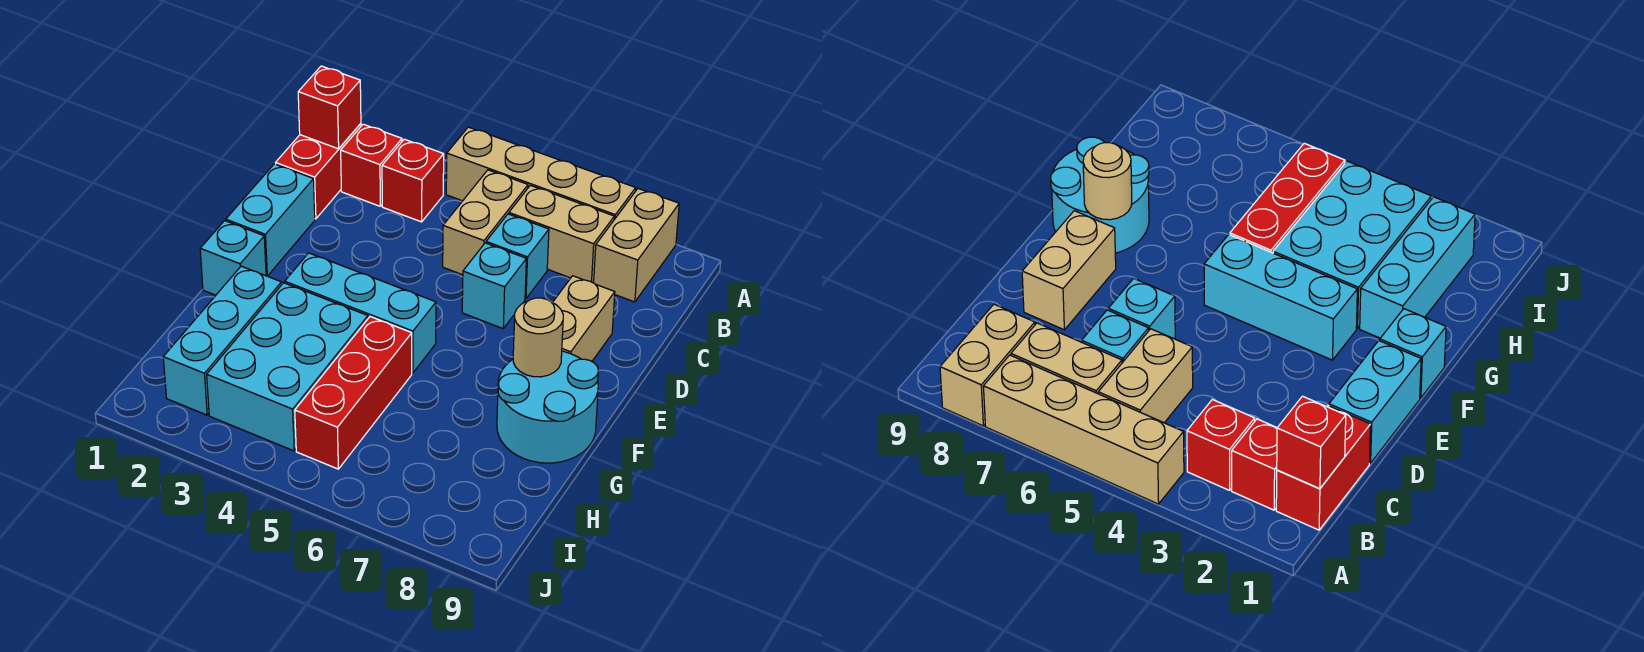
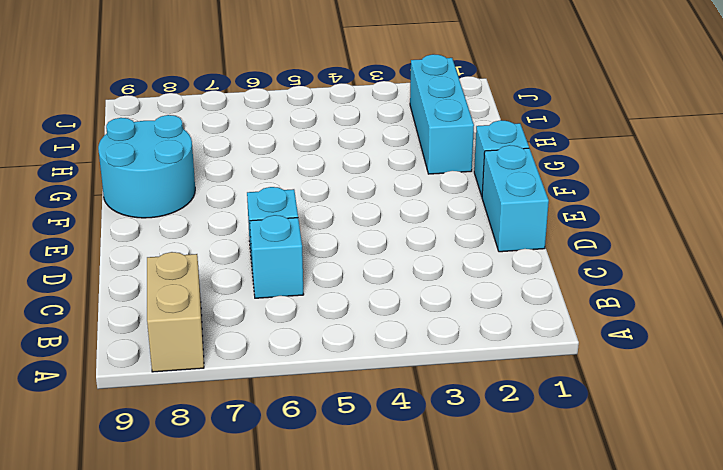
none -> tan brick A4:A7 level 1
none -> red brick B1:C1 level 1
none -> red brick B2 level 1

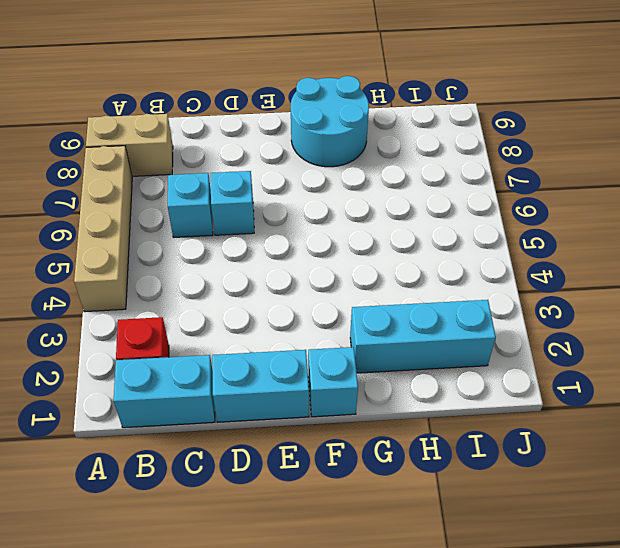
cyan brick B1:C1 level 1 -> red brick B1:C1 level 1
none -> red brick B3 level 1
none -> tan brick B5:C5 level 1
none -> tan brick B6:B7 level 1

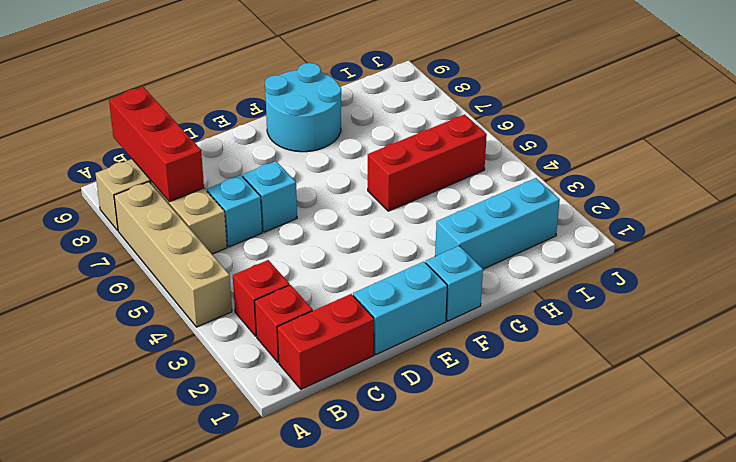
red brick B7:B9 level 2 -> none
none -> tan brick B5:C5 level 1
none -> tan brick D8:E8 level 1
none -> cyan brick F3:F5 level 1

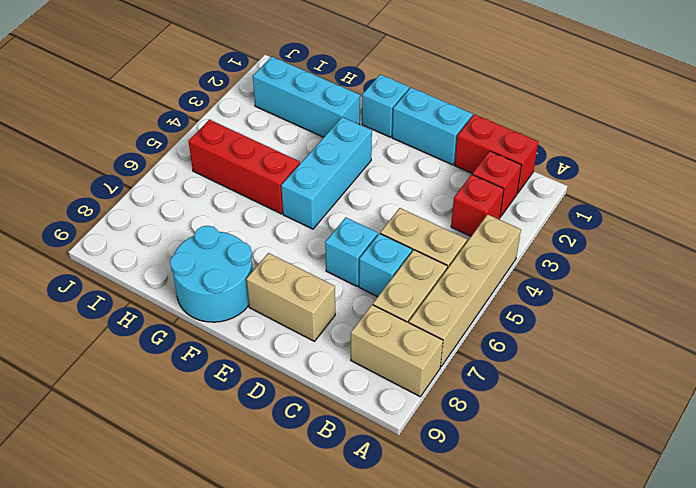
none -> cyan brick G3:I4 level 1
none -> red brick B1 level 2
none -> tan round brick F8 level 2

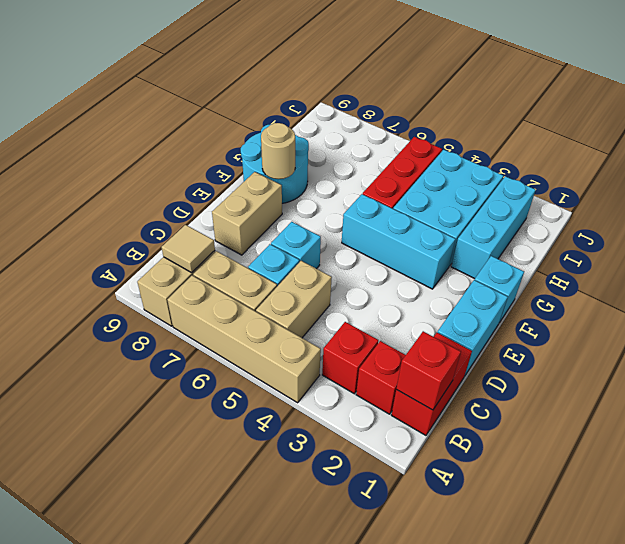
tan tile B8 level 2 -> none

